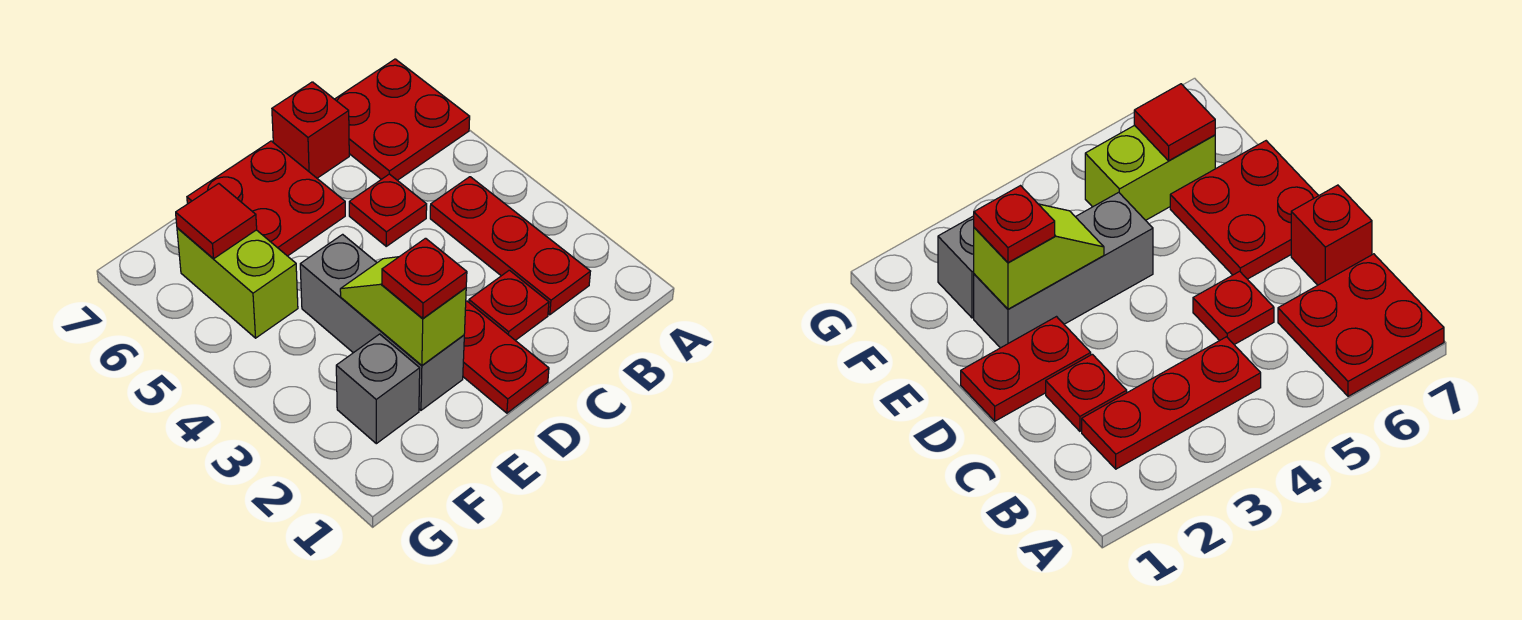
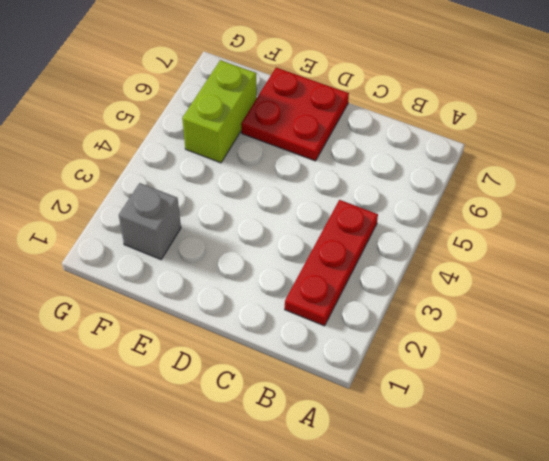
none -> red plate A6:B7 level 1
none -> red plate C2 level 1
none -> red plate C5 level 1

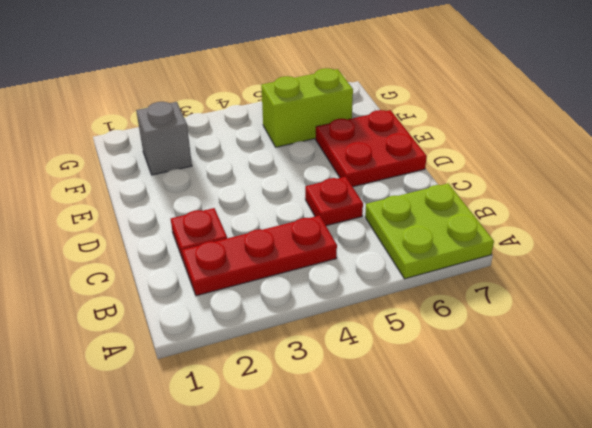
lime plate A6:B7 level 1 -> red plate A6:B7 level 1
none -> red brick C7 level 1
none -> red plate D1:D2 level 1
none -> grey brick E2:E4 level 1

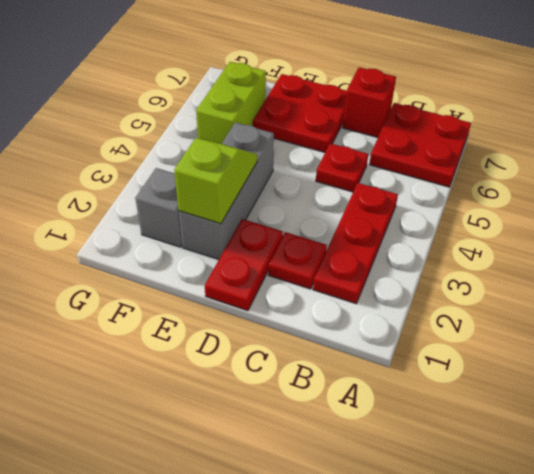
none -> red tile F6 level 2
none -> red plate E2 level 3

